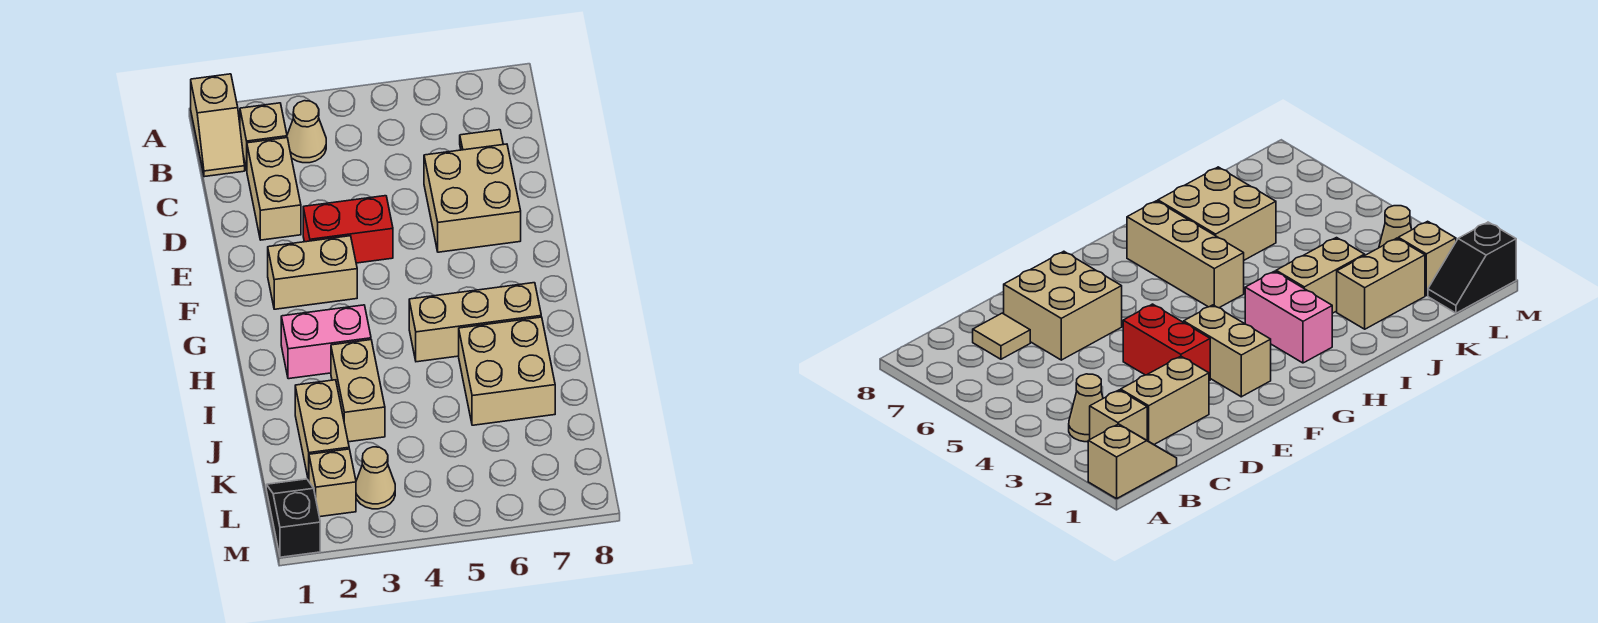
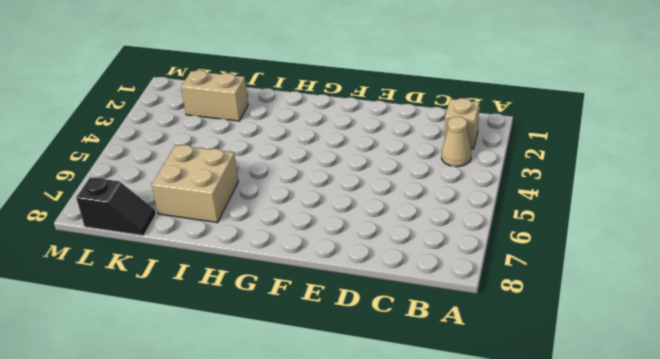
black slope K8:L8 level 1 top L -> black slope L1:M1 level 1 top M
none -> tan slope A1:B1 level 1 top A
none -> tan brick C2:D2 level 1
none -> tan tile C7 level 1

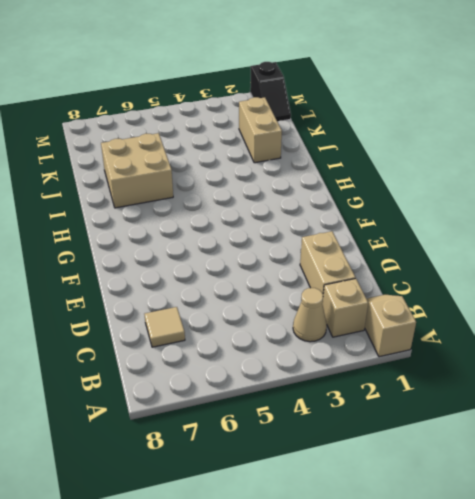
none -> tan brick D6:E7 level 1
none -> red brick E3:E4 level 1
none -> tan brick F2:F3 level 1

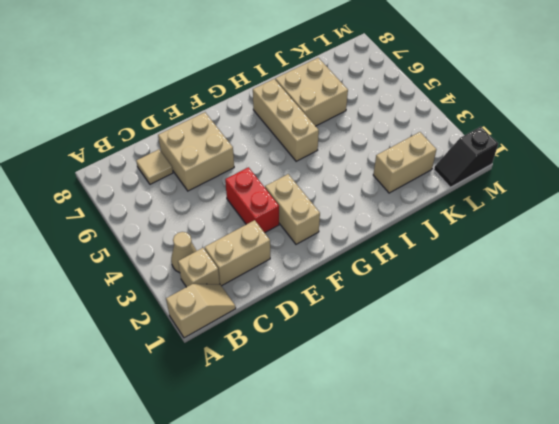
none -> pink brick H2:H3 level 1
none -> tan brick I3:J3 level 1
none -> tan brick L2 level 1

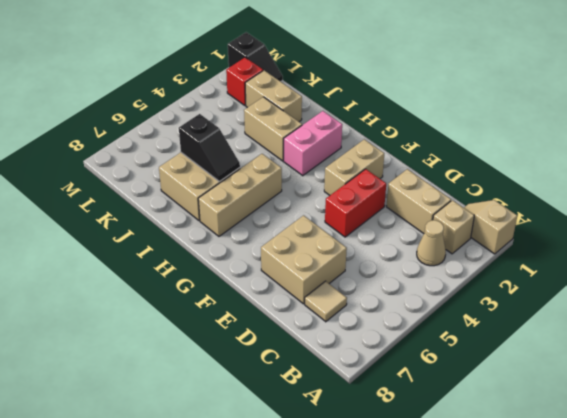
black slope I6:J6 level 2 top J -> none
red brick L2 level 1 -> tan brick L2 level 1
none -> tan cone L3 level 1

